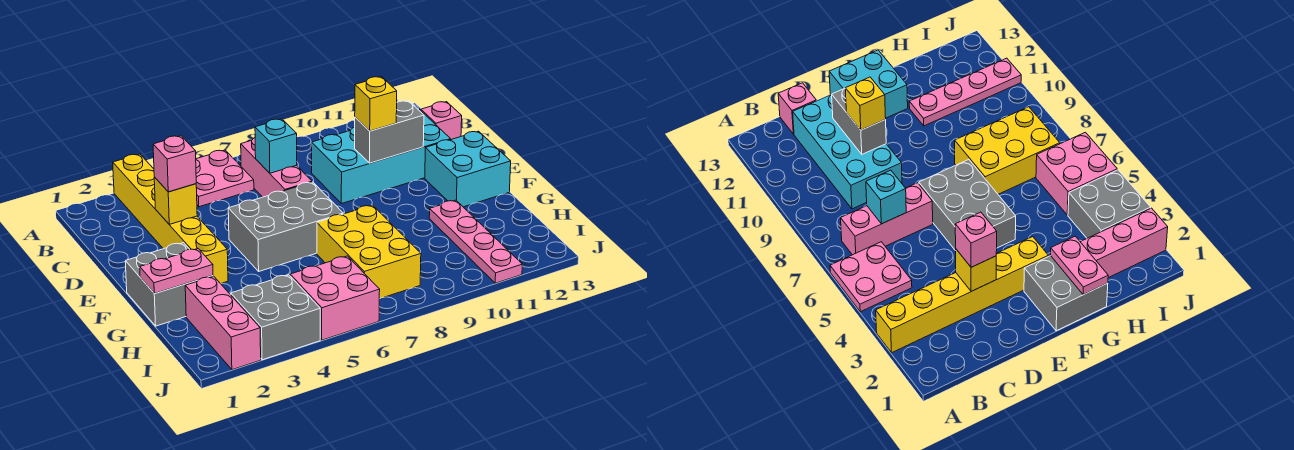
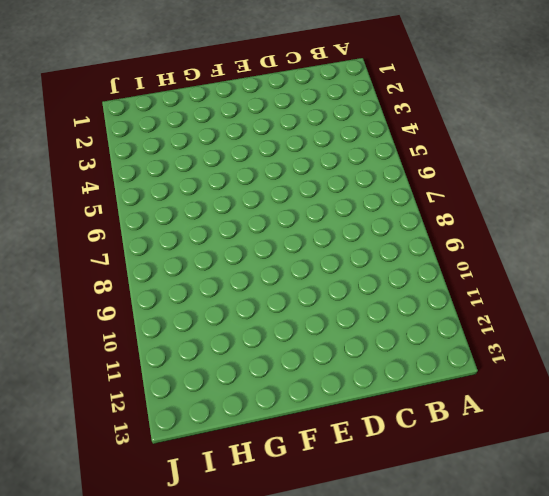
none -> yellow brick A3:F3 level 1
none -> pink plate A5:B6 level 1
none -> pink brick B7:D7 level 1

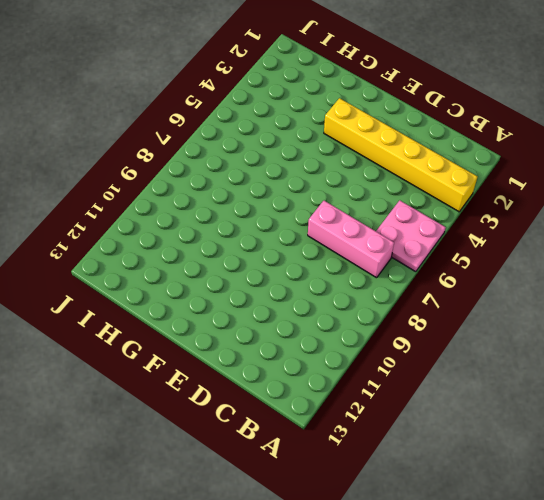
none -> cyan brick C9:D12 level 1
none -> pink brick C13 level 1
none -> grey brick E5:F7 level 1

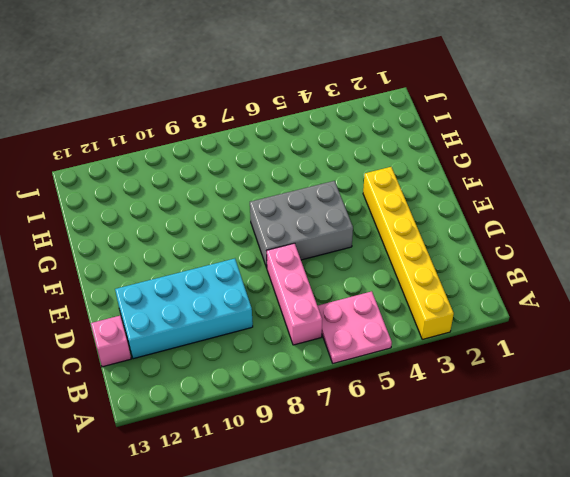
none -> cyan brick E12:F13 level 1
none -> grey brick F1:G2 level 1
none -> yellow brick G7:I8 level 1

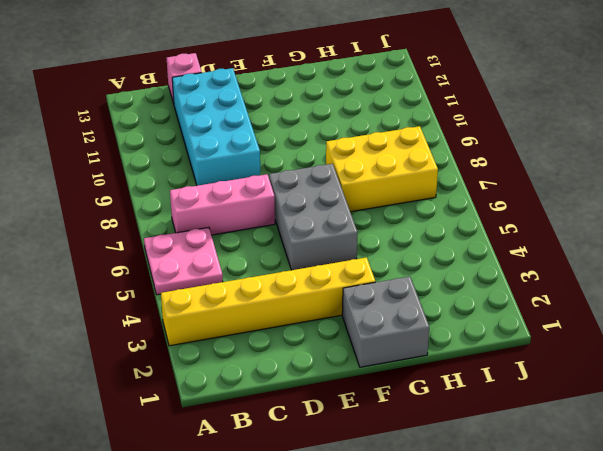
none -> cyan brick E12:F13 level 1
none -> pink plate G11:J11 level 1
none -> pink brick H2:J2 level 1

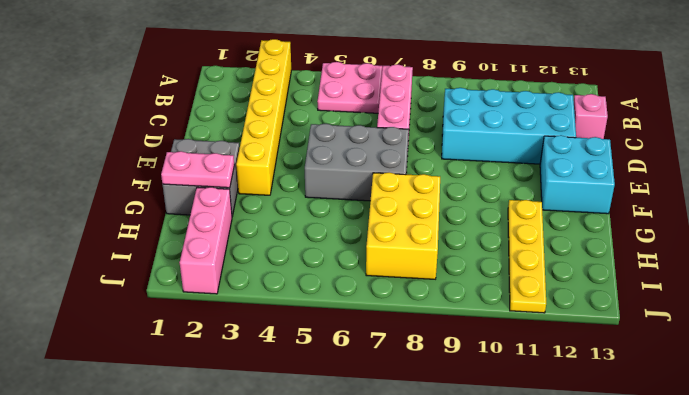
yellow plate G11:J11 level 1 -> pink plate G11:J11 level 1
none -> grey brick I3:J4 level 1
none -> pink brick I5:J6 level 1
none -> cyan brick C7 level 2

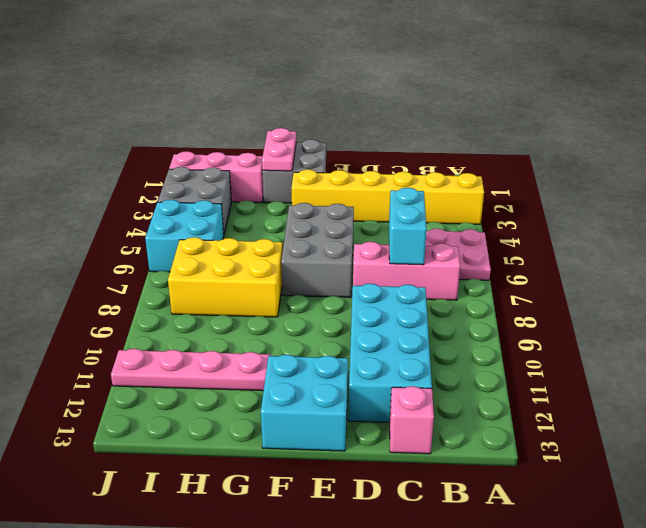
cyan brick C6:C7 level 2 -> cyan brick C7 level 2
cyan brick I5:J6 level 1 -> pink brick I5:J6 level 1
none -> yellow brick D3 level 2
none -> grey brick D10:D11 level 2
none -> pink brick D3 level 3

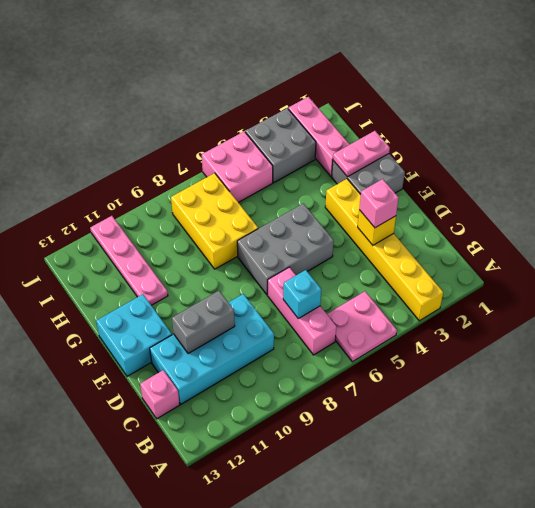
none -> yellow brick D10 level 3

